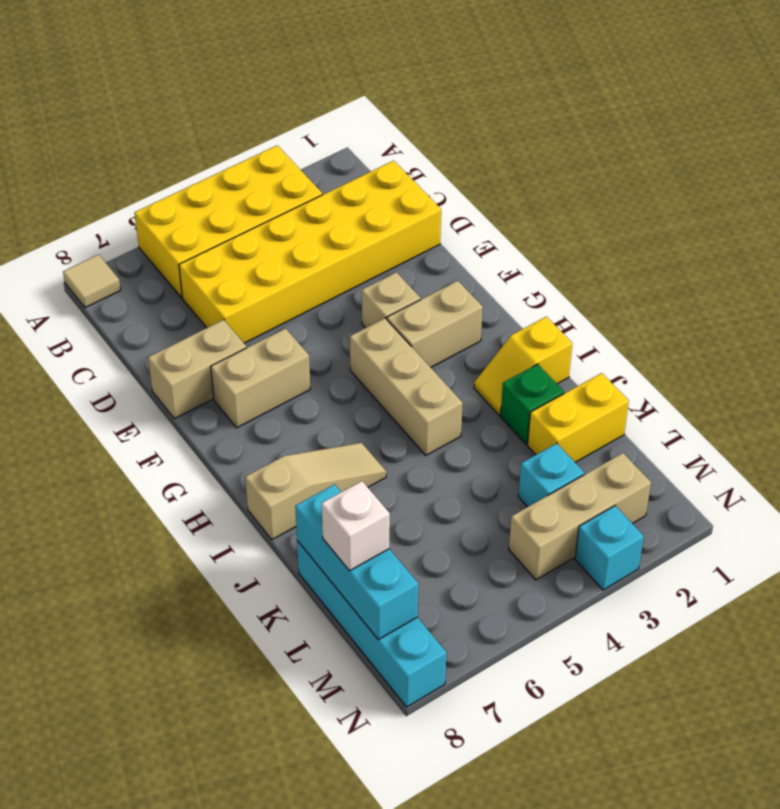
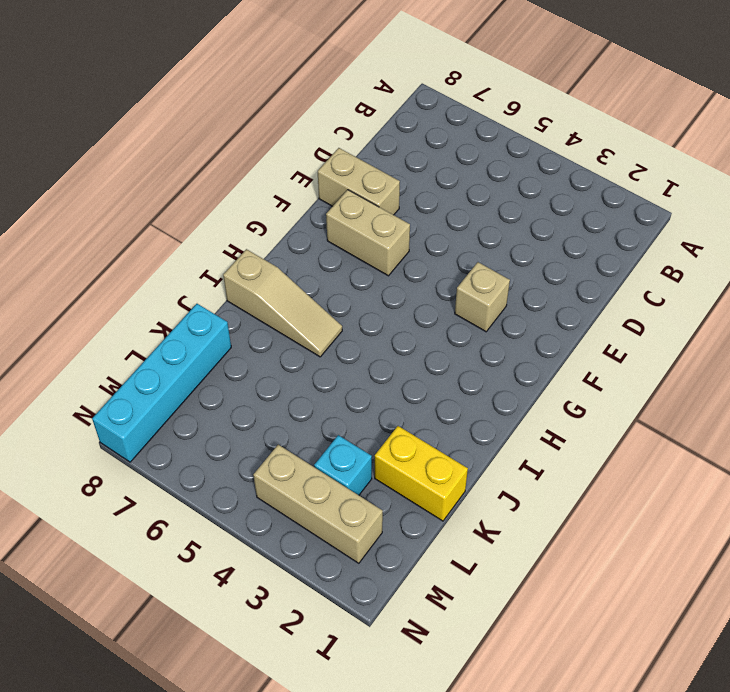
none -> yellow brick A3:B6 level 1
none -> tan tile A8 level 1
none -> yellow brick C1:D6 level 1

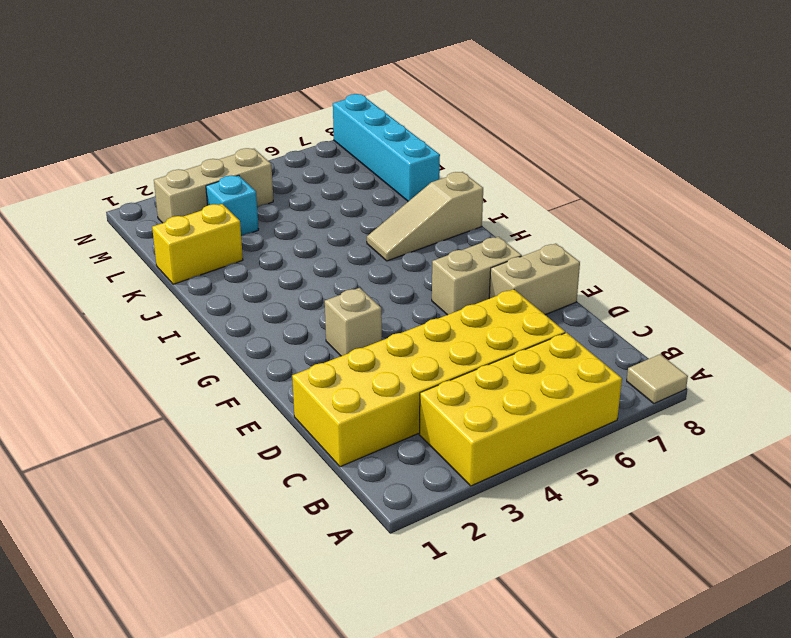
none -> tan brick G2:G3 level 1
none -> tan brick G4:I4 level 1
none -> yellow slope I1:I2 level 1 top 1

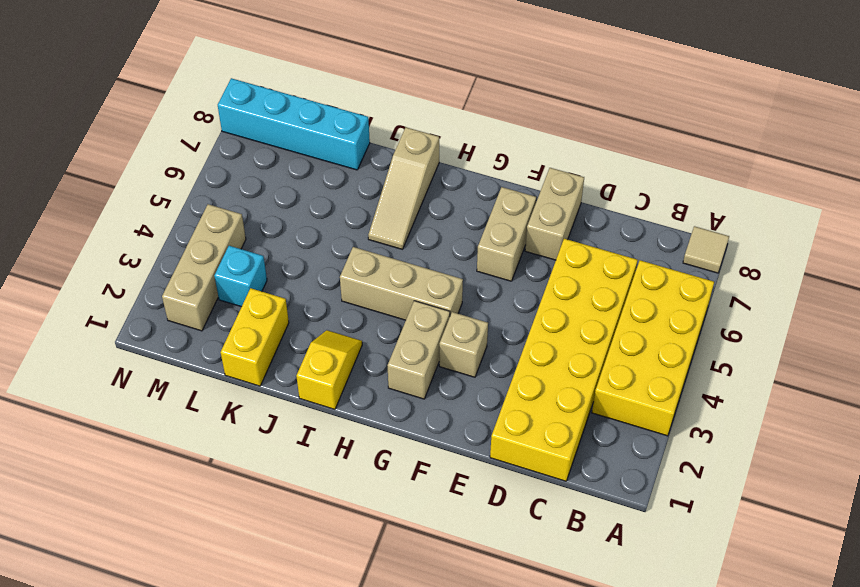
none -> green brick J2 level 1
none -> cyan brick N3 level 1
none -> cyan brick K8:M8 level 2

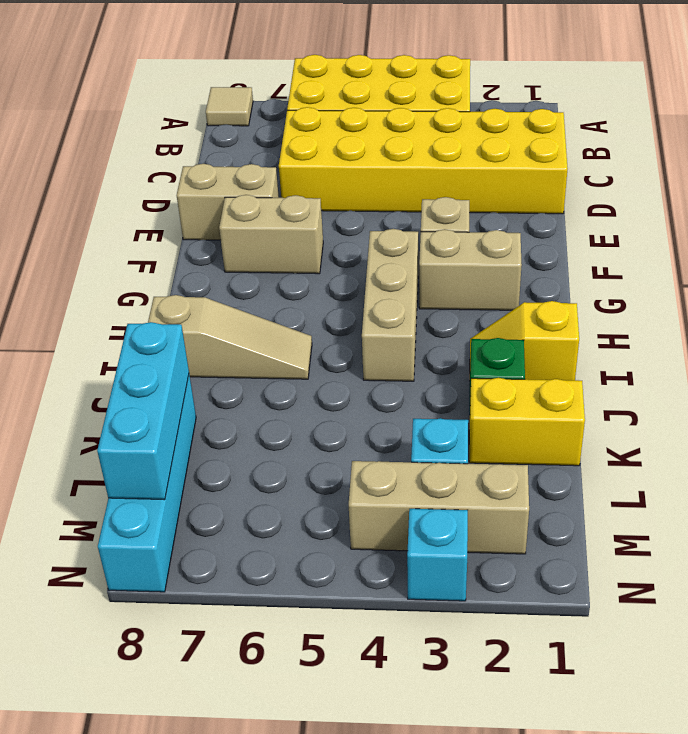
none -> white brick L8 level 3

